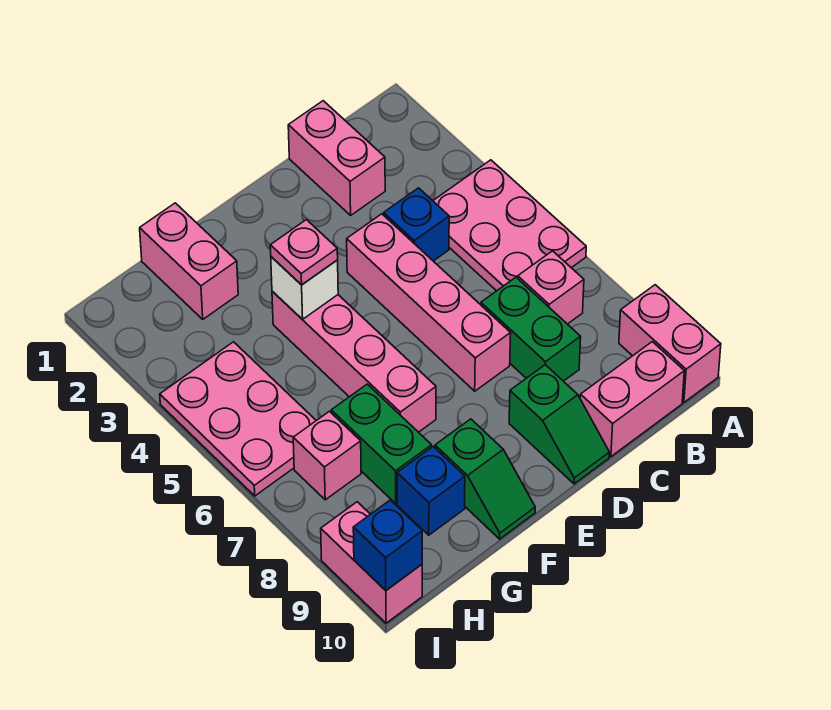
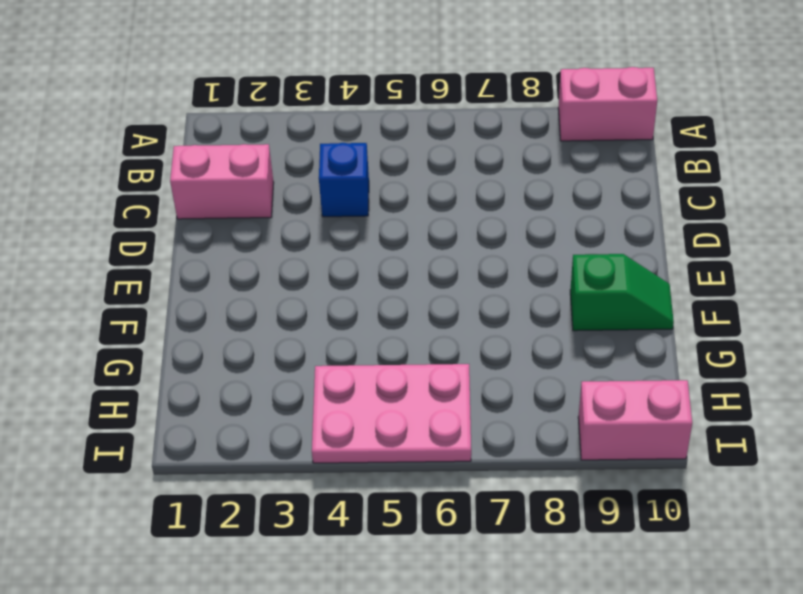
none -> pink plate A4:B6 level 1
none -> pink brick B7 level 1
none -> pink brick B10:C10 level 1

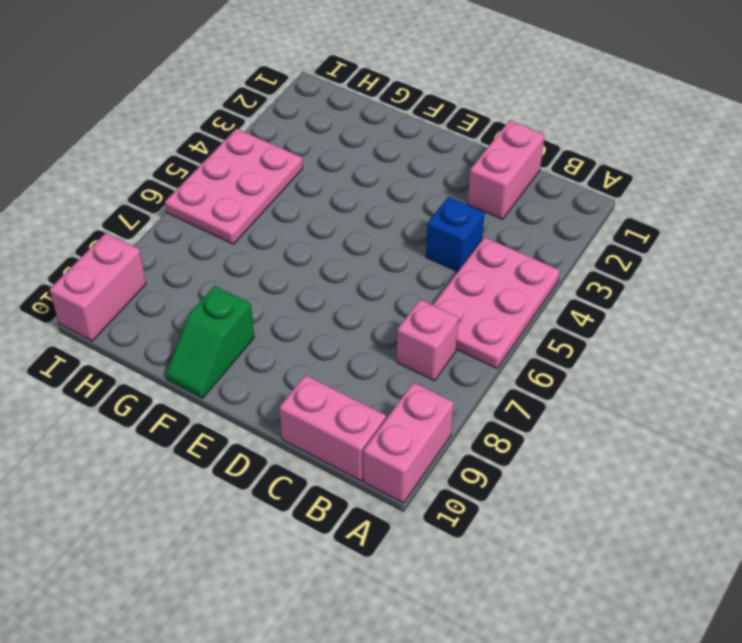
none -> green brick C7:C8 level 1
none -> pink brick D4:D7 level 1
none -> green slope D9:D10 level 1 top 9

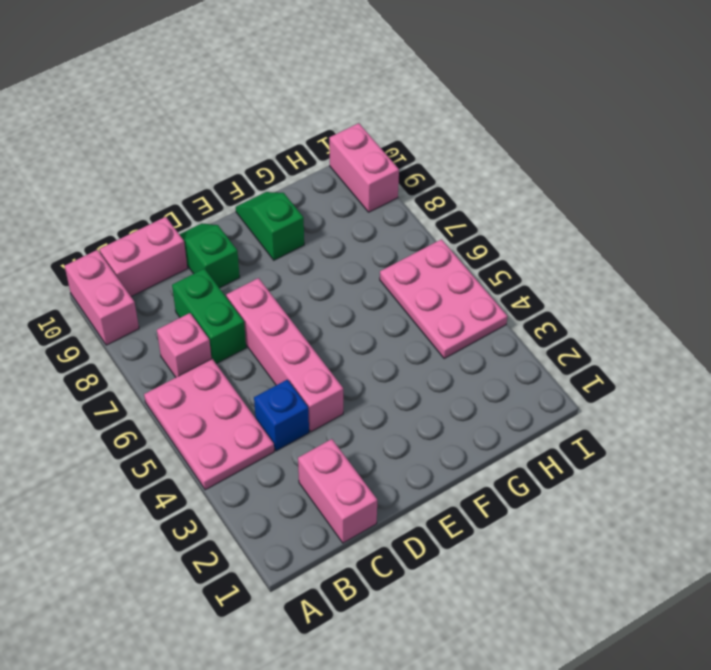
none -> pink brick F4:F7 level 1
none -> pink brick G1:G2 level 1
none -> green brick G7:G8 level 1

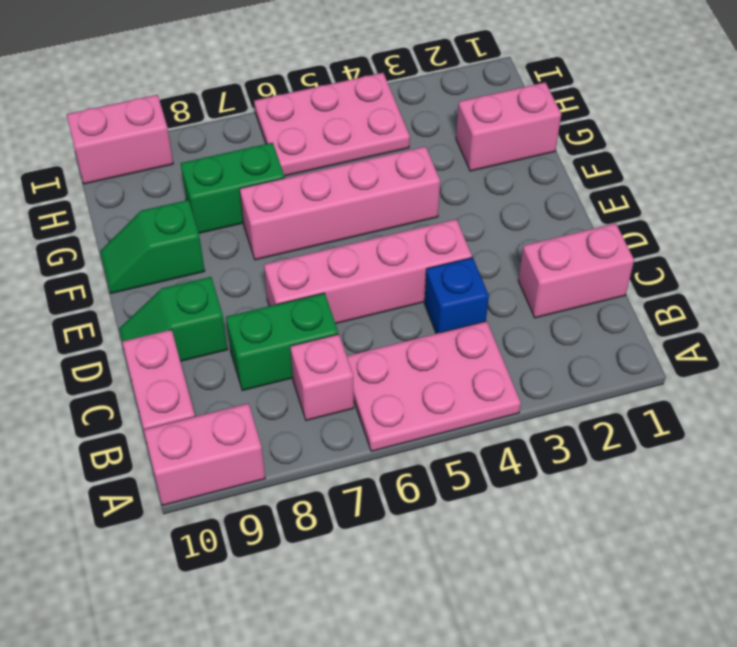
none -> blue brick G9 level 1
none -> pink brick H7 level 1
none -> white brick F4 level 2

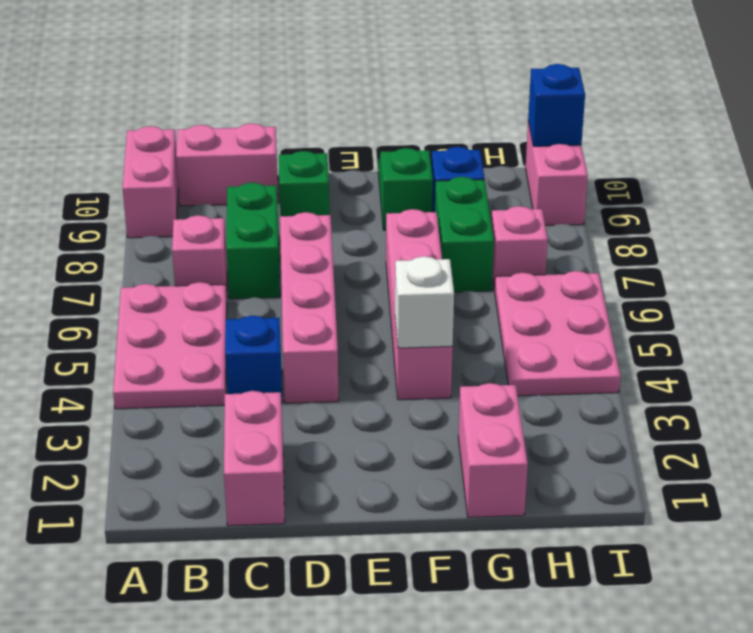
none -> pink plate F4 level 3

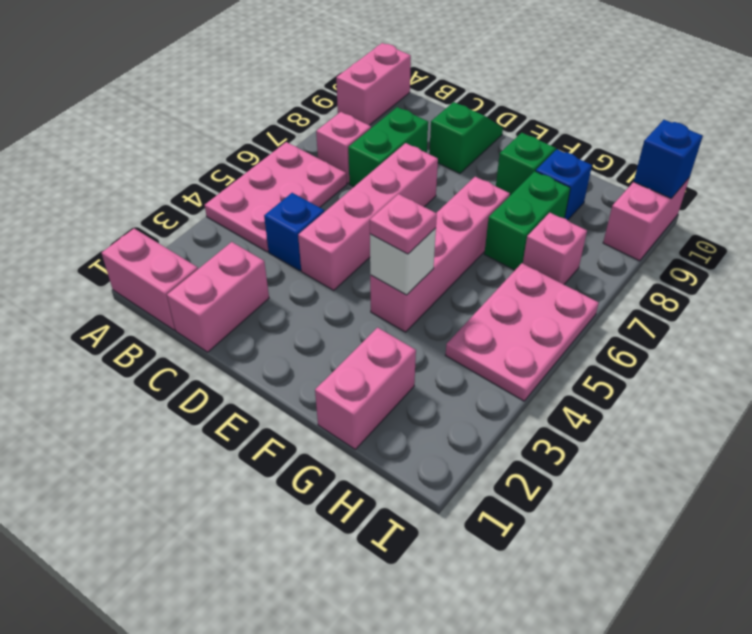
pink brick A1:B1 level 1 -> pink brick B10:C10 level 1

